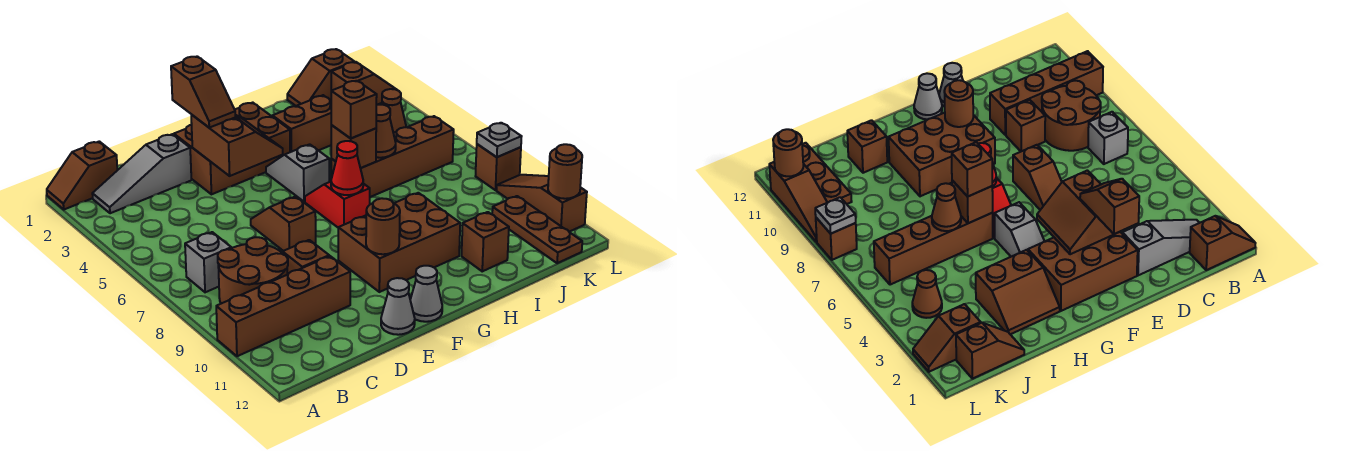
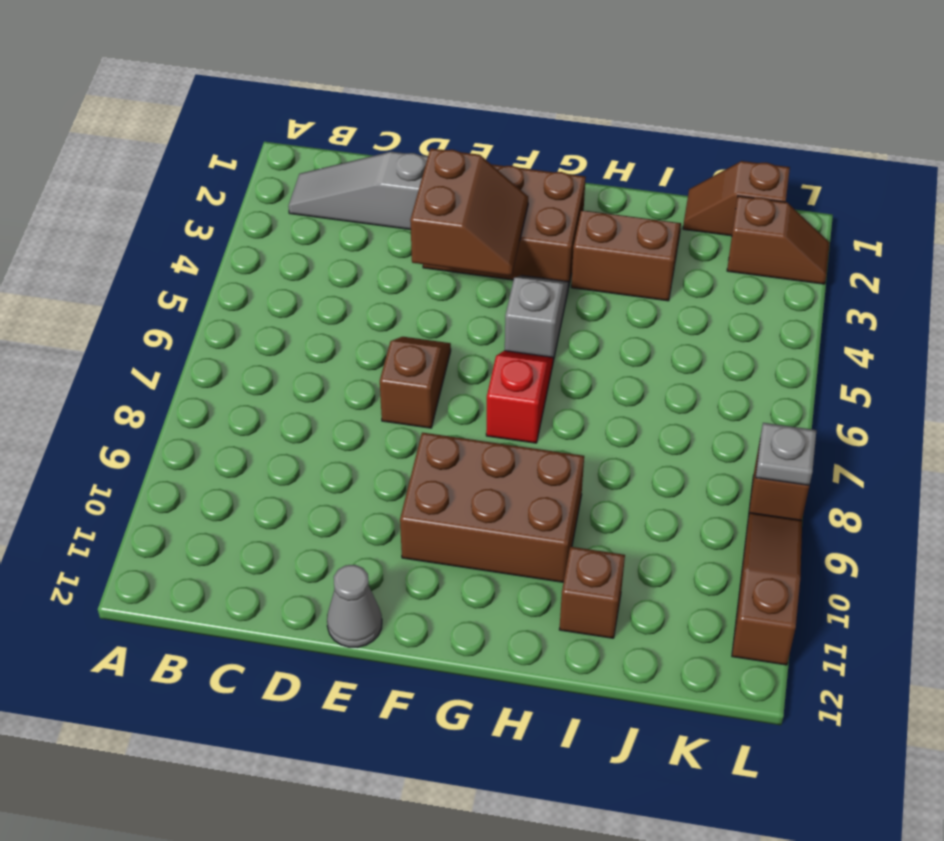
none -> brown slope A1:B1 level 1 top B
none -> brown brick A10:D10 level 1
none -> grey brick B7 level 1
none -> brown round brick B8:C9 level 1

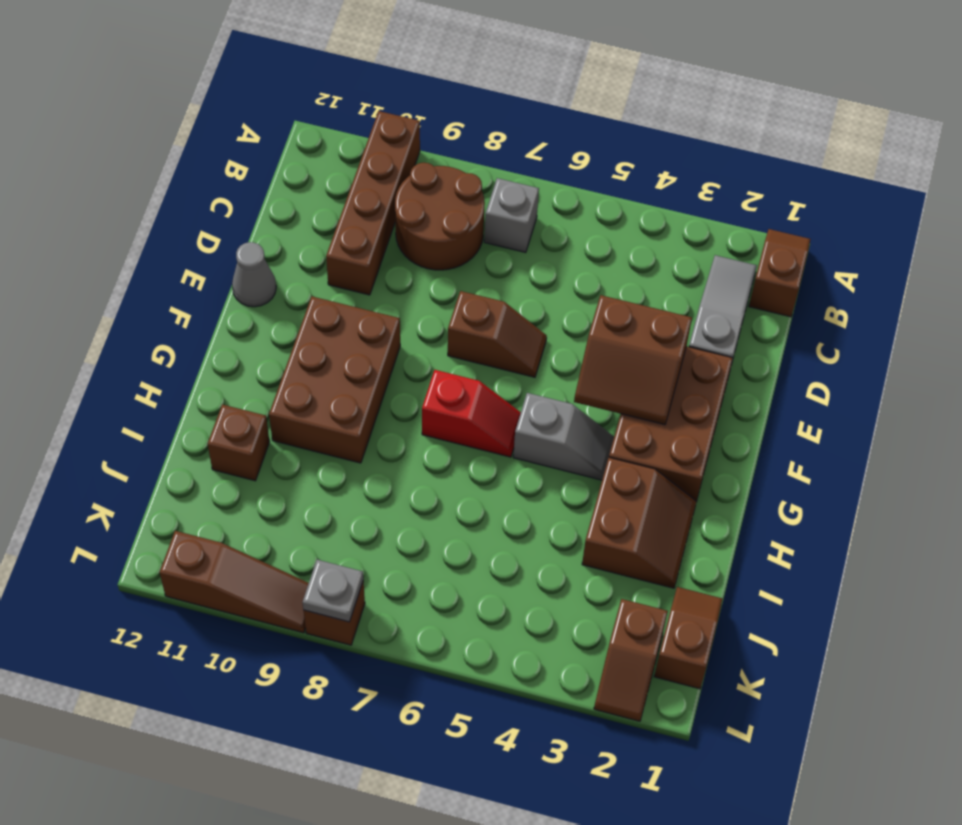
none -> brown brick D9 level 1
none -> grey cone F12 level 1
none -> brown brick H6:K6 level 1
none -> brown cone K4 level 1

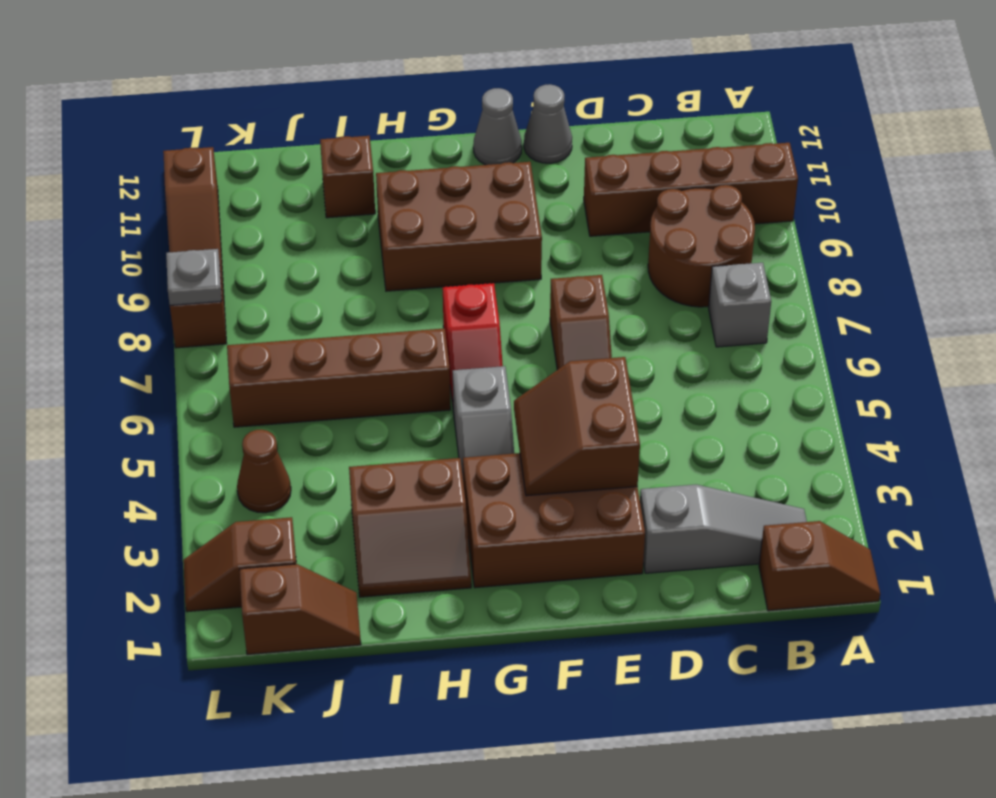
none -> brown brick D9 level 1
none -> brown plate K10:K12 level 1
none -> brown round brick F10 level 2
none -> red cone G7 level 2

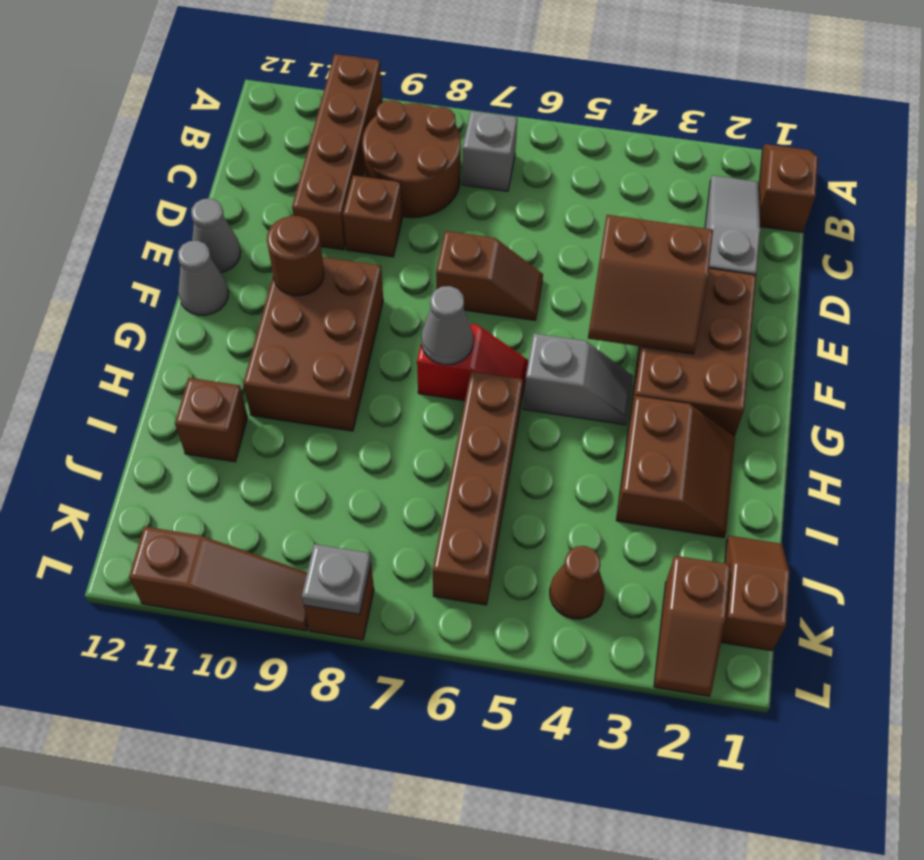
grey cone G7 level 2 -> red cone G7 level 2
none -> brown plate K10:K12 level 1
none -> brown brick H6 level 2
none -> brown cone I6 level 2
none -> brown round brick L11 level 2

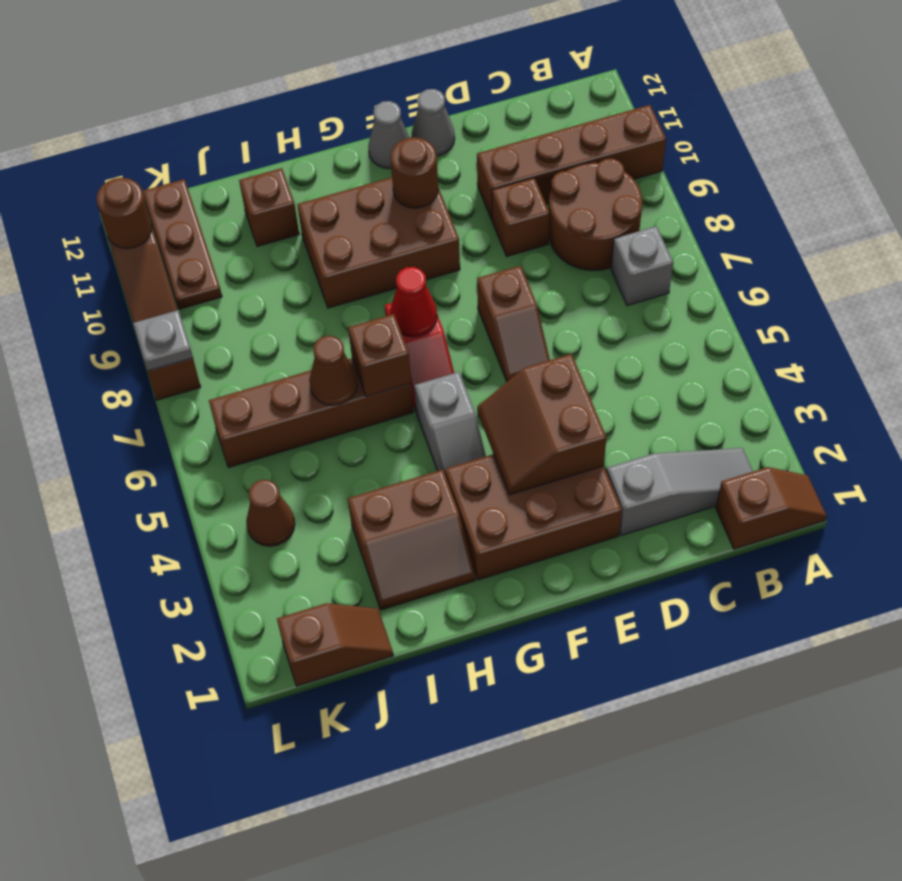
none -> brown slope K2:L2 level 1 top K
none -> brown slope E2:E3 level 3 top 2
none -> brown brick H6 level 3

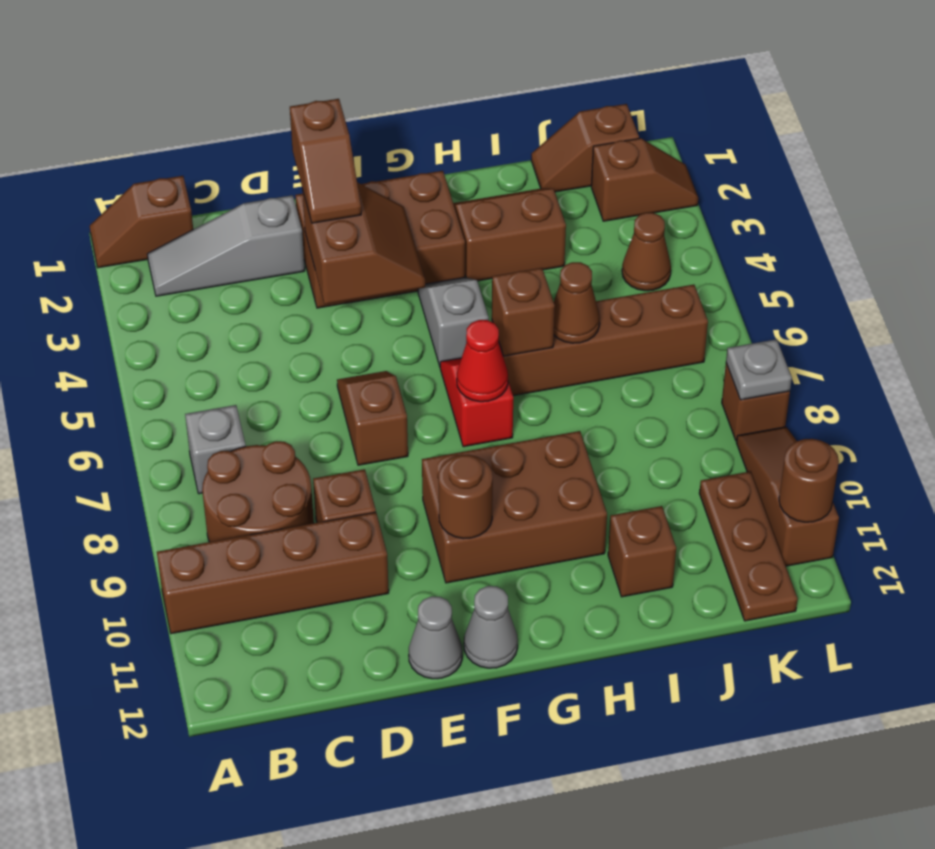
none -> brown brick H6 level 3

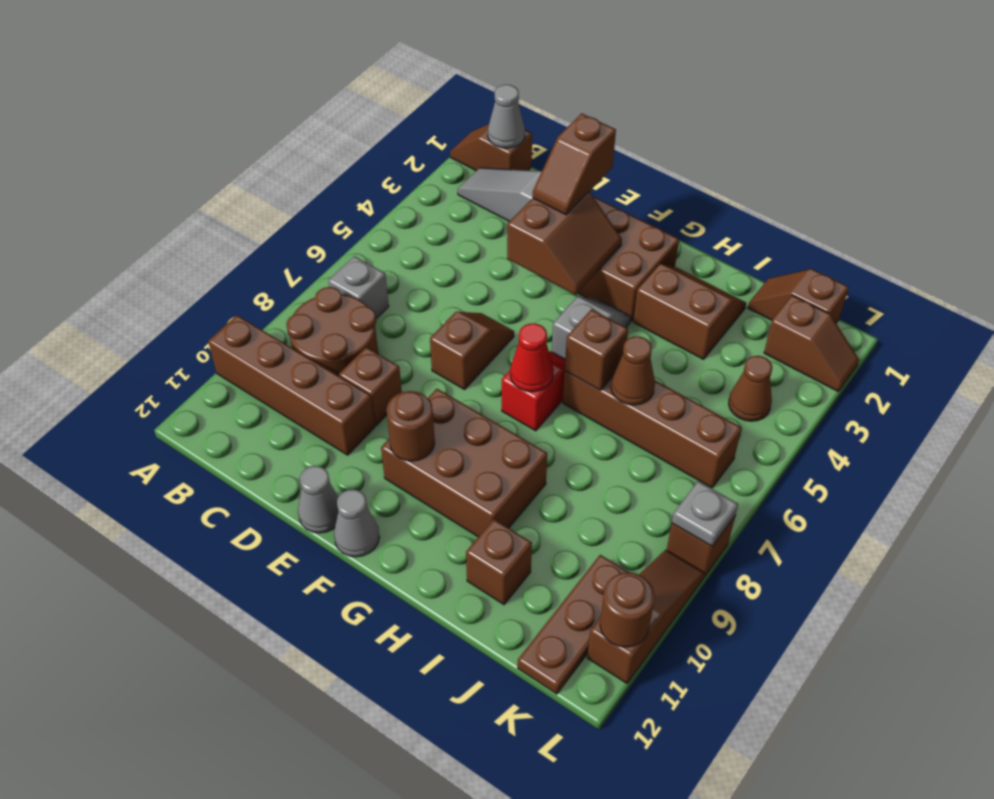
grey cone B1 level 2 -> none
none -> brown brick H6 level 3

